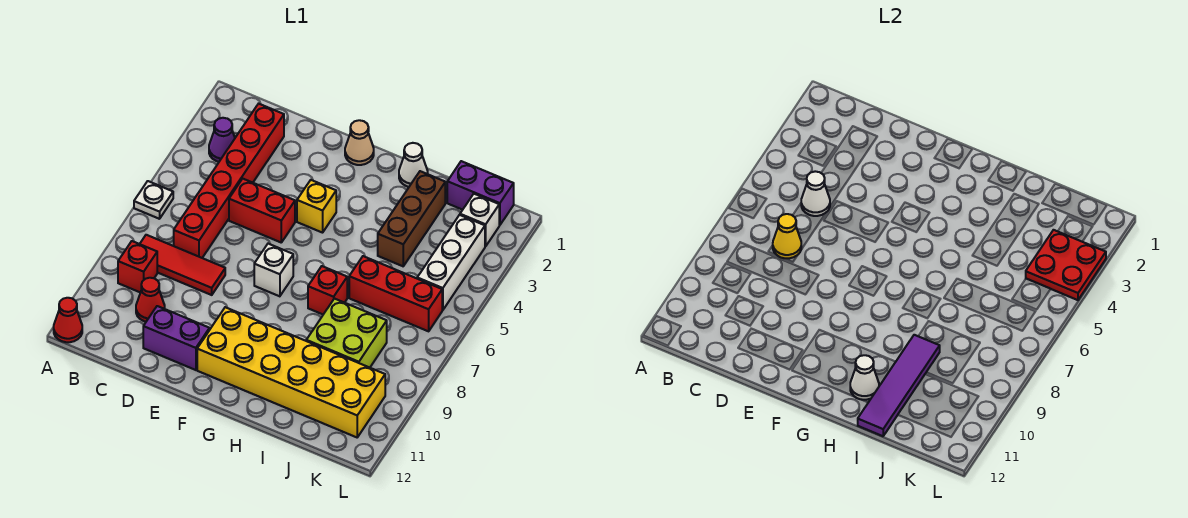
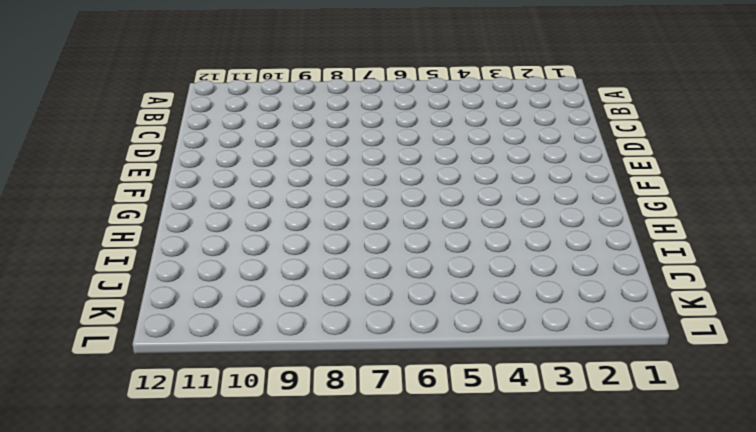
none -> white plate A6 level 1
none -> red cone A12 level 1
none -> purple cone B3 level 1

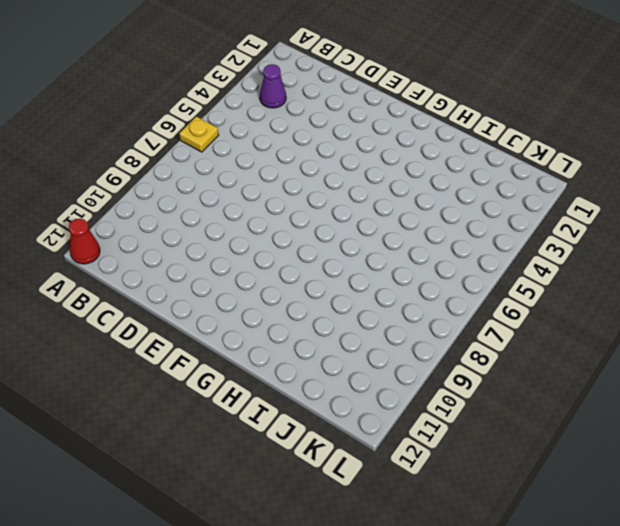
yellow plate A6 level 1 -> white plate A6 level 1
none -> red tile B8:D8 level 1
none -> red brick B9 level 1
none -> red brick C2:C7 level 1

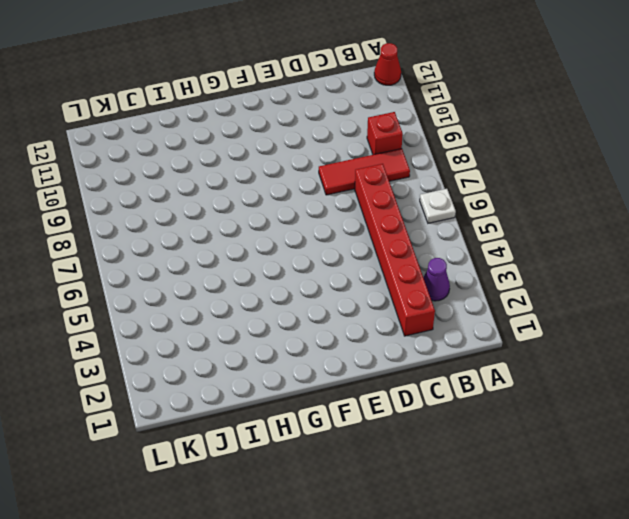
none -> red cone C10 level 1
none -> red brick D5:E5 level 1
none -> purple brick D11:E11 level 1

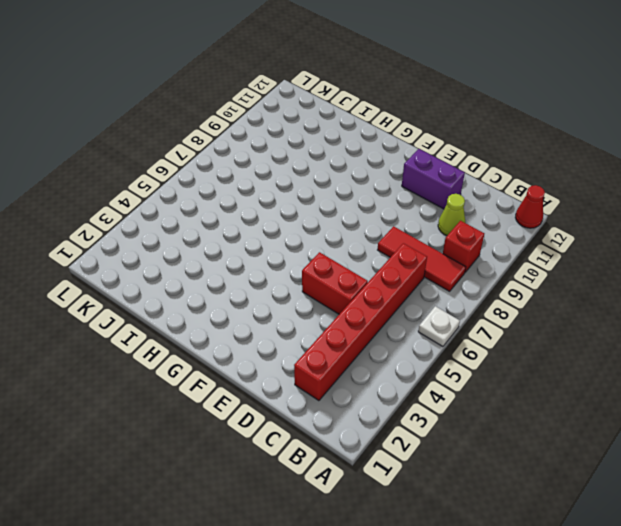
lime cone C10 level 1 -> red cone C10 level 1
none -> purple cone B3 level 1
none -> tan cone F1 level 1
none -> yellow brick F4 level 1

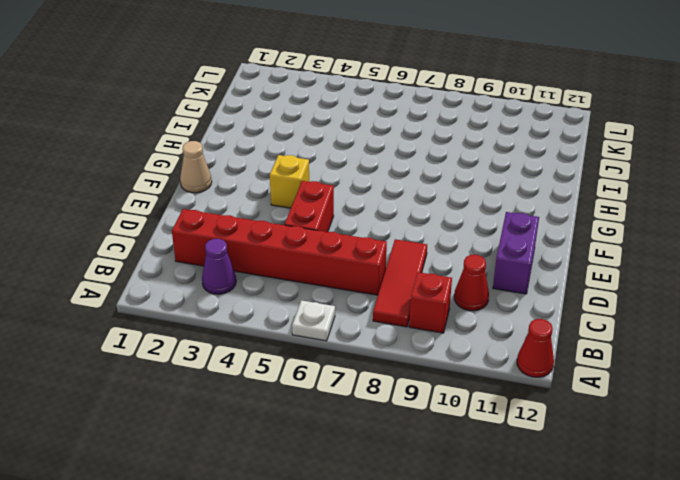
none -> white brick F7 level 1
none -> yellow brick F10:K11 level 1
none -> white cone H1 level 1

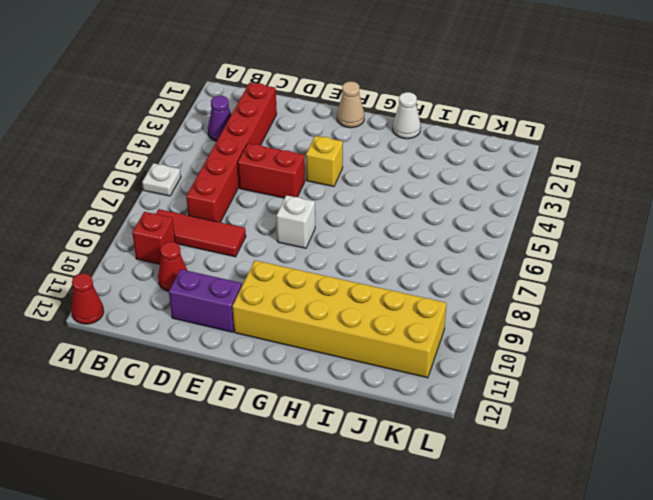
none -> red brick H7 level 1
none -> brown brick I2:I4 level 1
none -> red brick I6:K6 level 1

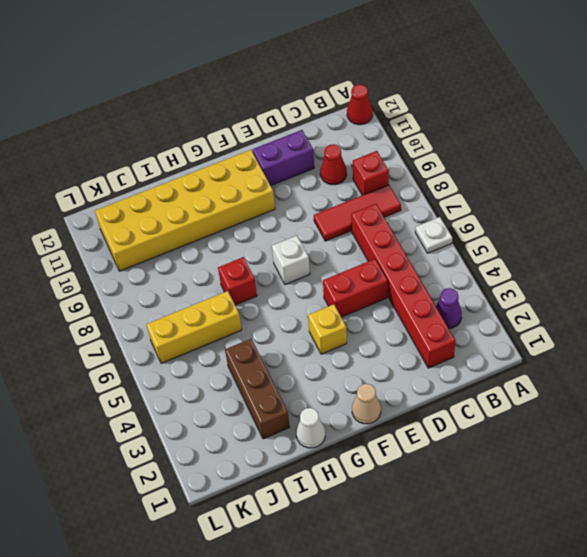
yellow brick I6:K6 level 1 -> red brick I6:K6 level 1
none -> lime brick I8:J9 level 1
none -> purple brick J1:K1 level 1
none -> white brick K2 level 1

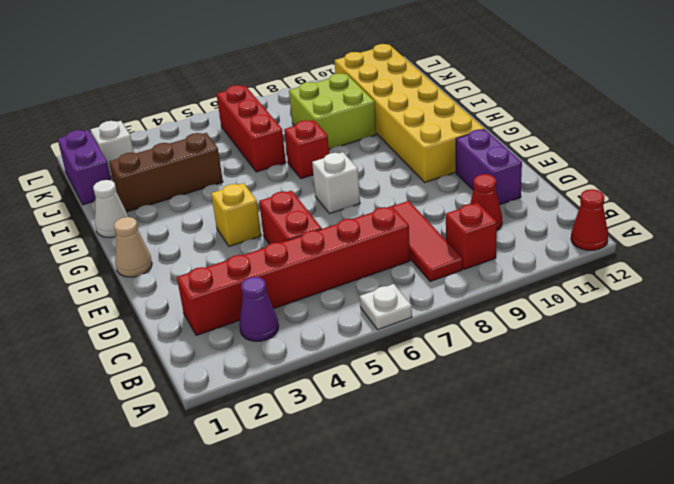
none -> white brick K3:K5 level 1
none -> white cone C5 level 2
none -> yellow cone C7 level 2

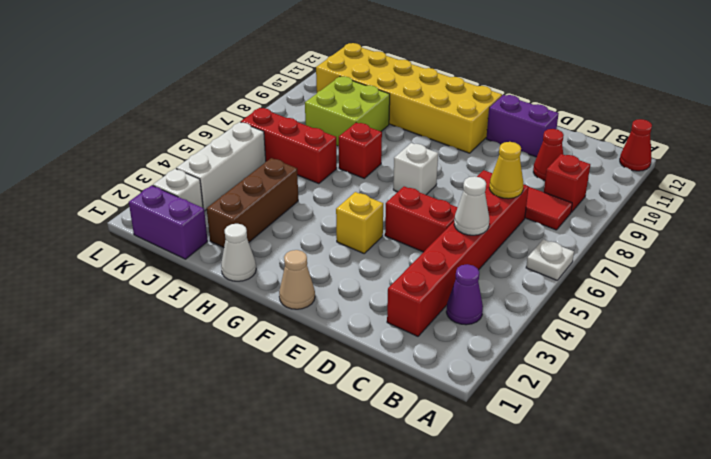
none -> white cone H11 level 2
none -> purple tile I9:I12 level 2
none -> red plate K3:L4 level 2

